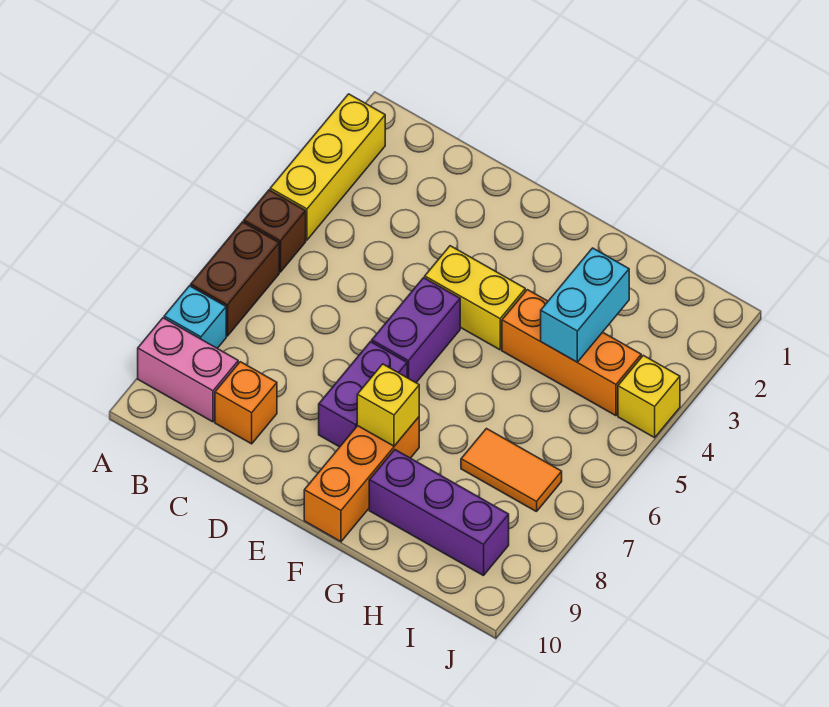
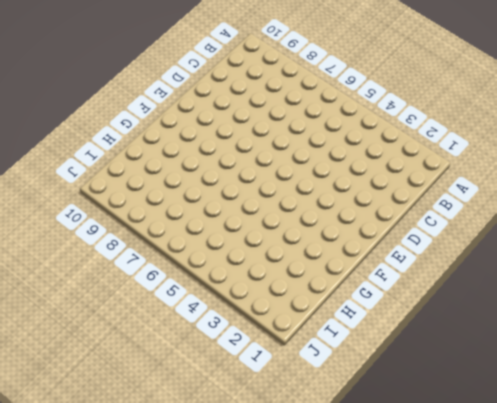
none -> yellow brick A2:A4 level 1
none -> brown brick A5 level 1
none -> brown brick A6:A7 level 1

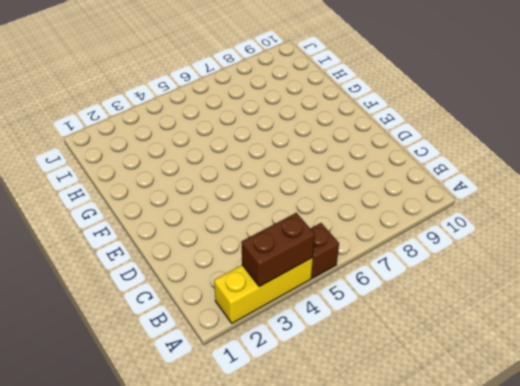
brown brick A3:A4 level 2 -> brown brick A6:A7 level 1
none -> cyan brick A8 level 1
none -> pink brick A9:B9 level 1
none -> orange brick C9 level 1

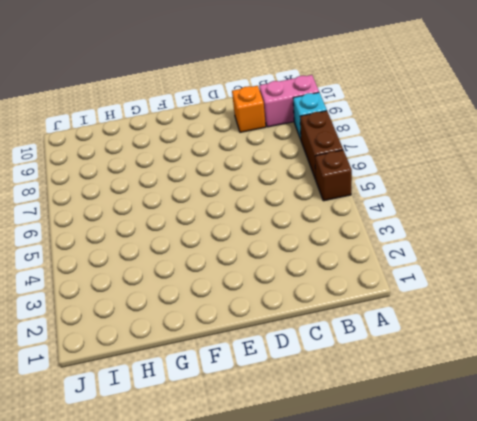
none -> yellow brick A2:A4 level 1
none -> yellow brick E4:F4 level 1
none -> purple brick E5:E6 level 1

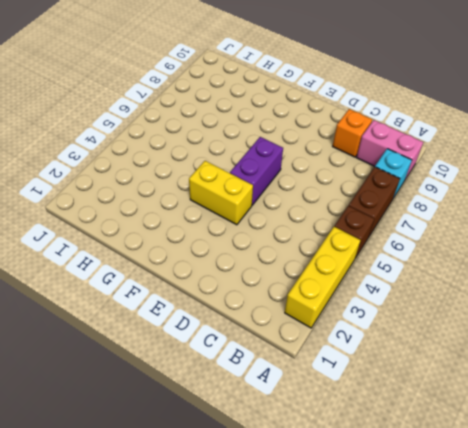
none -> purple brick E7:E8 level 1
none -> orange brick F8:F10 level 1
none -> orange brick G4:I4 level 1

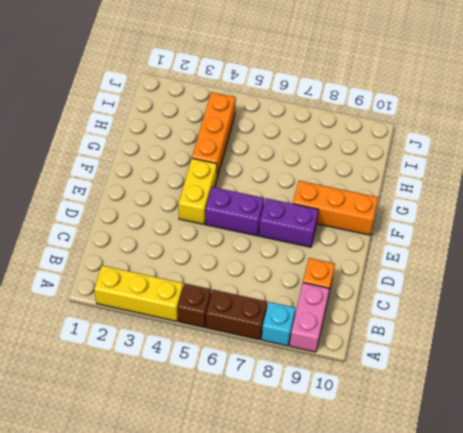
none -> purple brick G9:I9 level 1
none -> orange tile H7:I7 level 1
none -> yellow brick J4 level 1

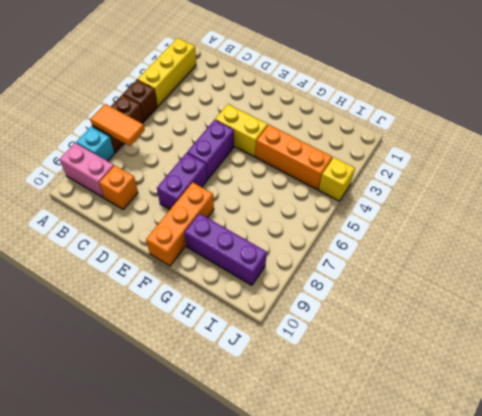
orange tile A7:B7 level 2 -> orange tile H7:I7 level 1
none -> yellow brick F8 level 2
none -> cyan brick H3:H4 level 2

